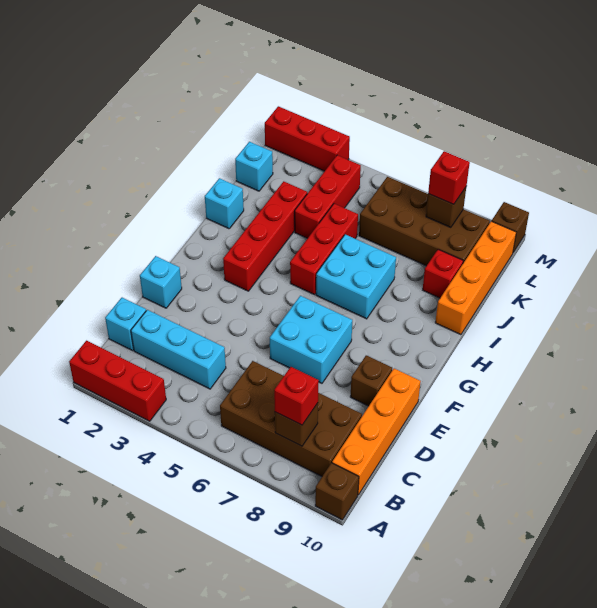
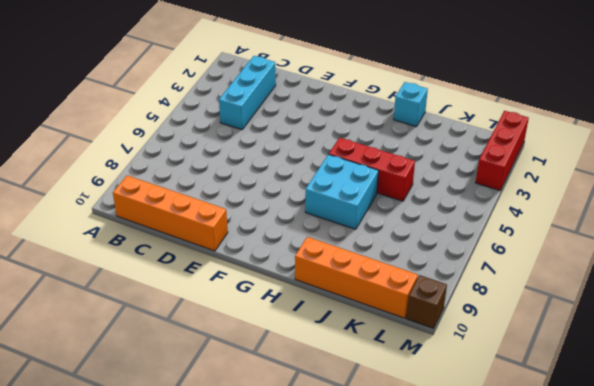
none -> red brick A1:A3 level 1
none -> brown brick A10 level 1
none -> brown brick B6:C9 level 1

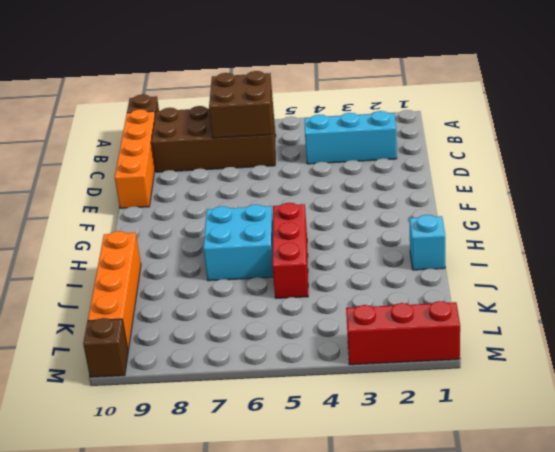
brown brick B6:C7 level 2 -> none
none -> red brick A1:A3 level 1
none -> cyan brick C1 level 1
none -> cyan brick E1 level 1

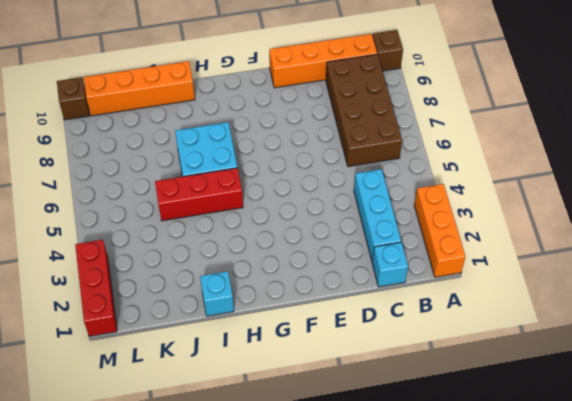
orange brick A1:A3 level 1 -> red brick A1:A3 level 1
none -> cyan brick E1 level 1
none -> cyan brick E6:F7 level 1
none -> brown brick E9 level 1

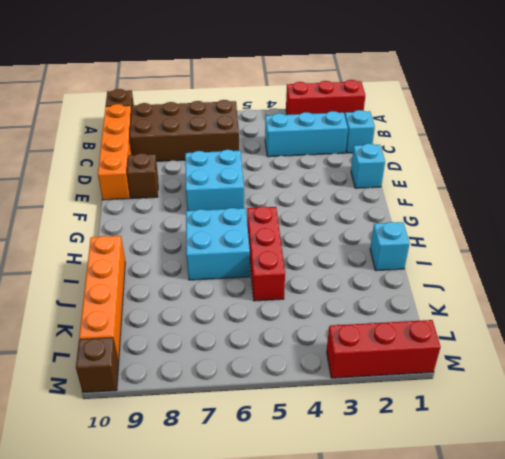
none -> red brick G3:J3 level 1
none -> red brick J4:L4 level 1
none -> red brick J9 level 1

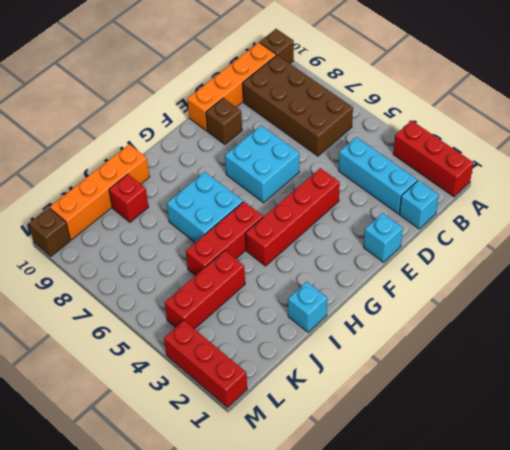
red brick E4:H4 level 1 -> red brick G3:J3 level 1
none -> cyan brick K1 level 1
none -> brown brick K6:L9 level 1
none -> brown brick B8 level 2

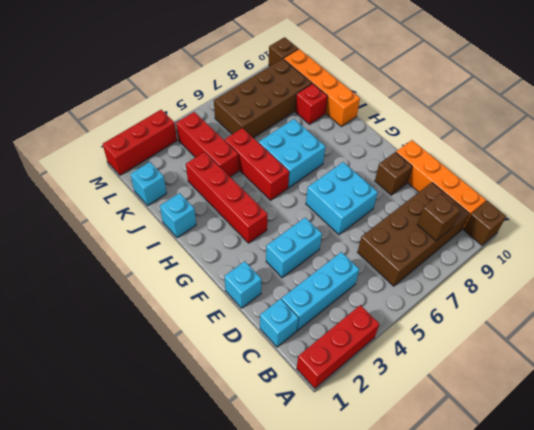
cyan brick E3:E4 level 1 -> none
none -> brown brick L8 level 2
none -> red brick B8 level 3
none -> red brick L8 level 3

